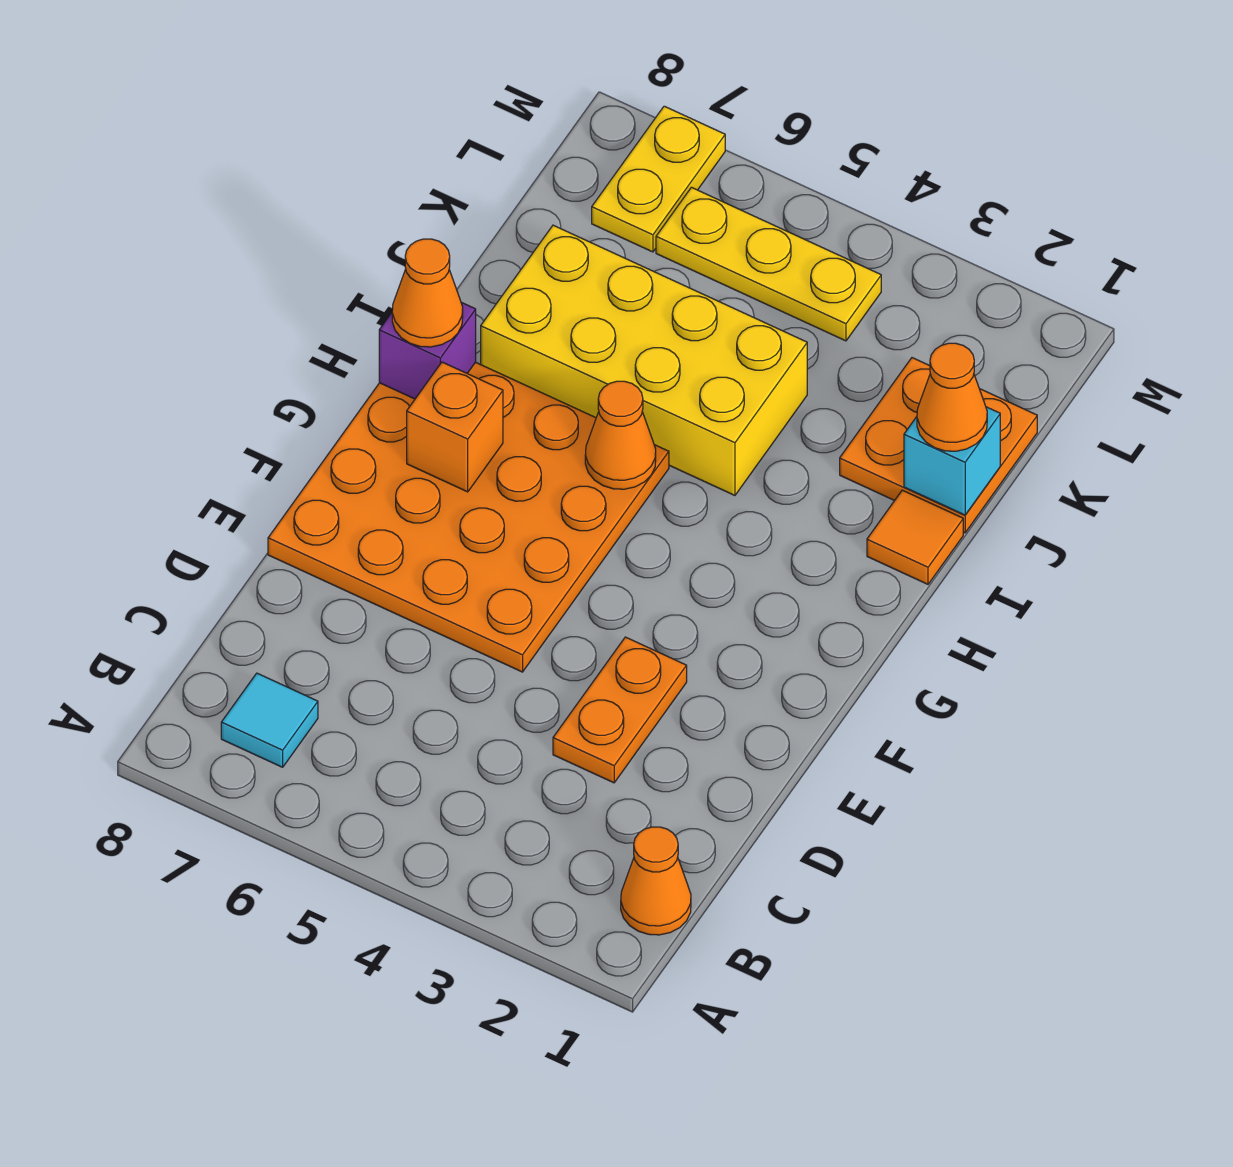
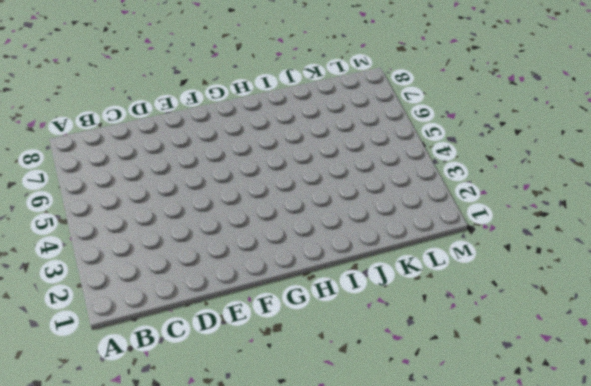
none -> orange cone B1 level 1
none -> cyan tile B7 level 1
none -> orange plate D3:E3 level 1

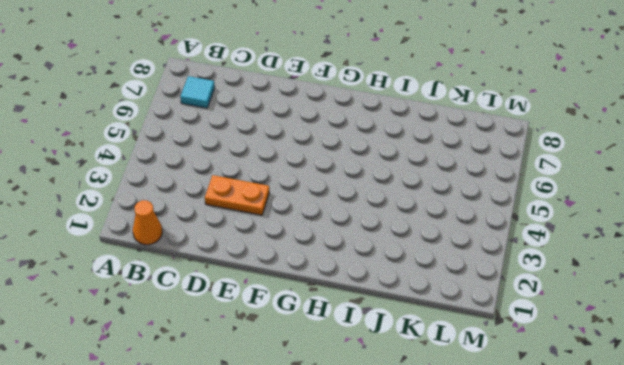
none -> orange plate E5:H8 level 1
none -> orange tile I1 level 1
none -> yellow brick I4:J7 level 1

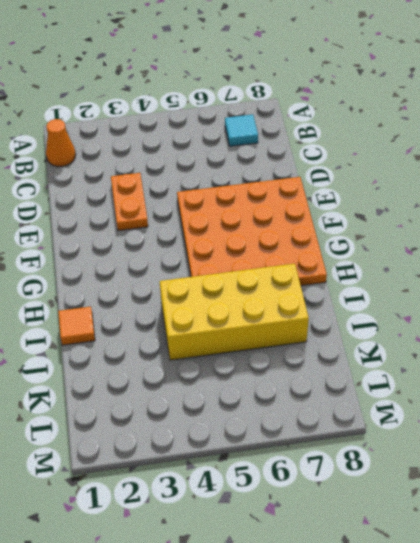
none -> orange plate J1:K2 level 1
none -> yellow plate L4:L6 level 1
none -> yellow plate L7:M7 level 1

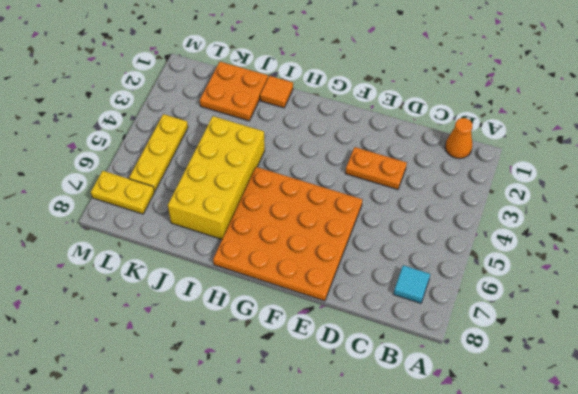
none -> orange brick G7 level 2
none -> orange cone H5 level 2
none -> purple brick H8 level 2

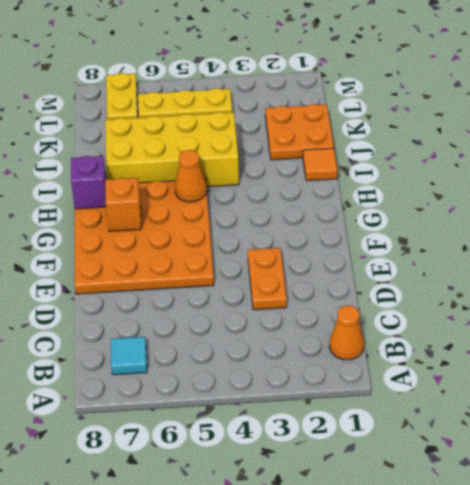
none -> cyan brick J1 level 2
none -> orange cone H8 level 3
none -> orange cone J1 level 3

